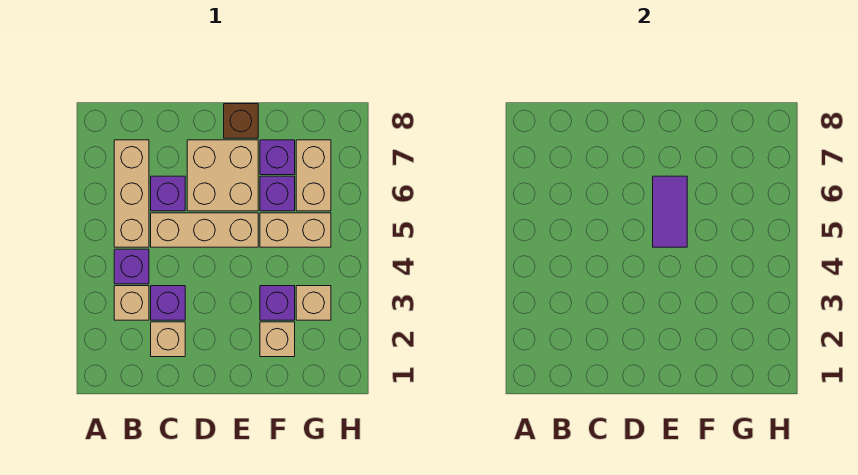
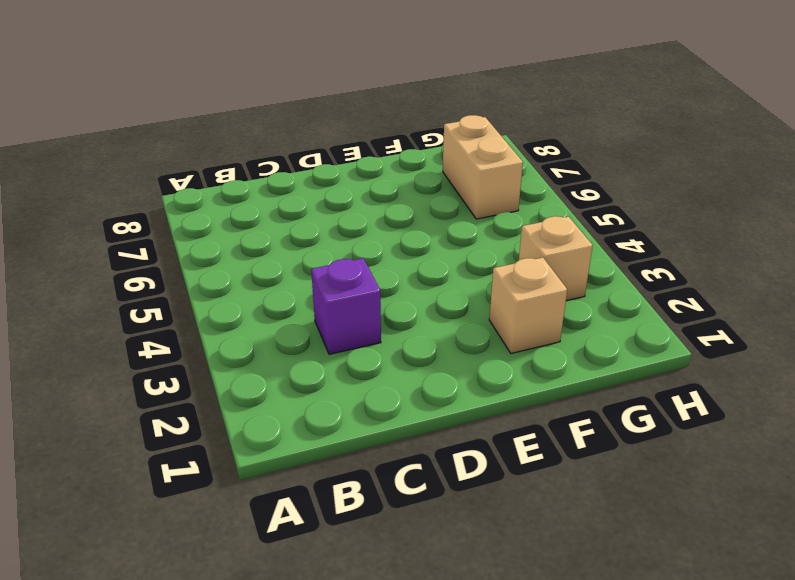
none -> tan brick B3 level 1
none -> purple brick B4 level 1
none -> tan brick B5:B7 level 1

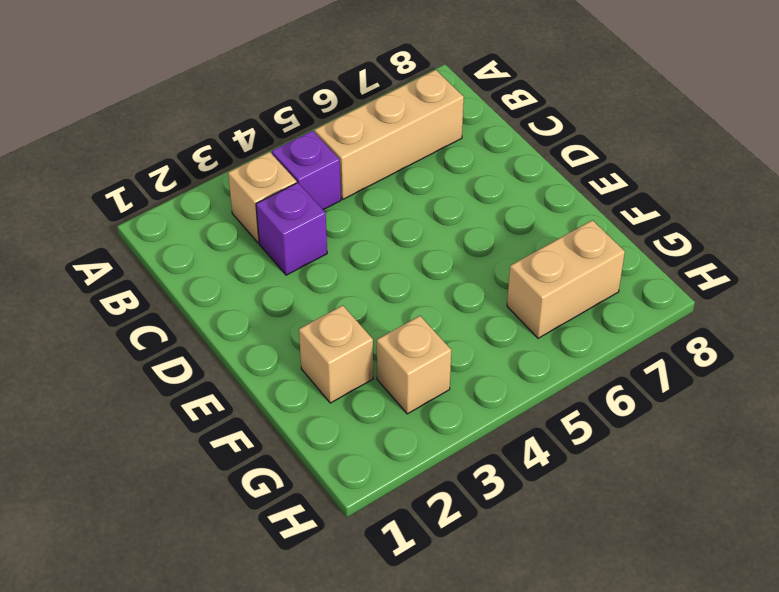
none -> tan brick C2 level 1
none -> tan brick C5:E5 level 1
none -> purple brick C6 level 1

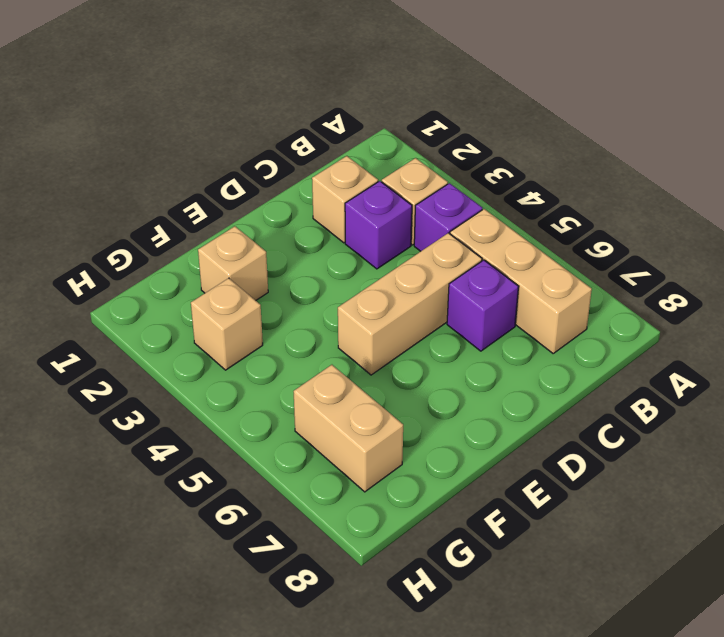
none -> tan brick D6:E7 level 1
none -> brown brick E8 level 1
none -> purple brick F3 level 1

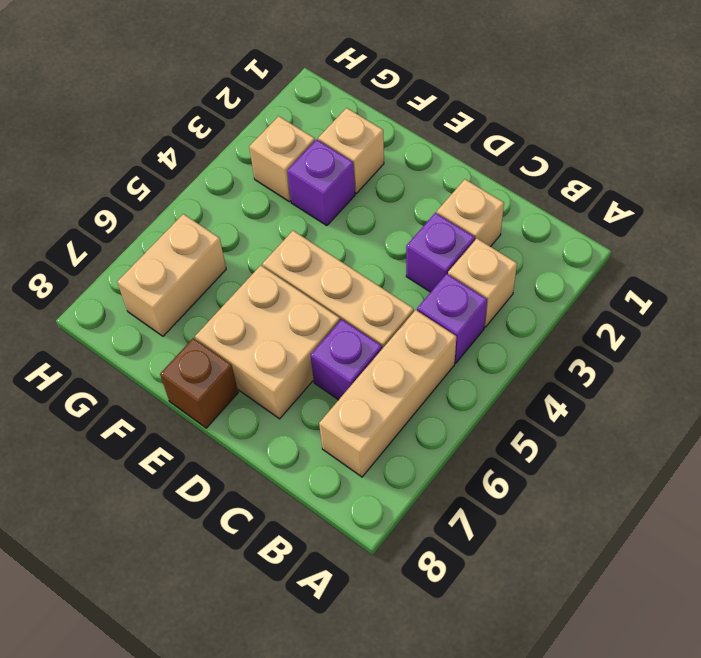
none -> tan brick F5:G5 level 1
none -> purple brick F6 level 1
none -> purple brick F7 level 1

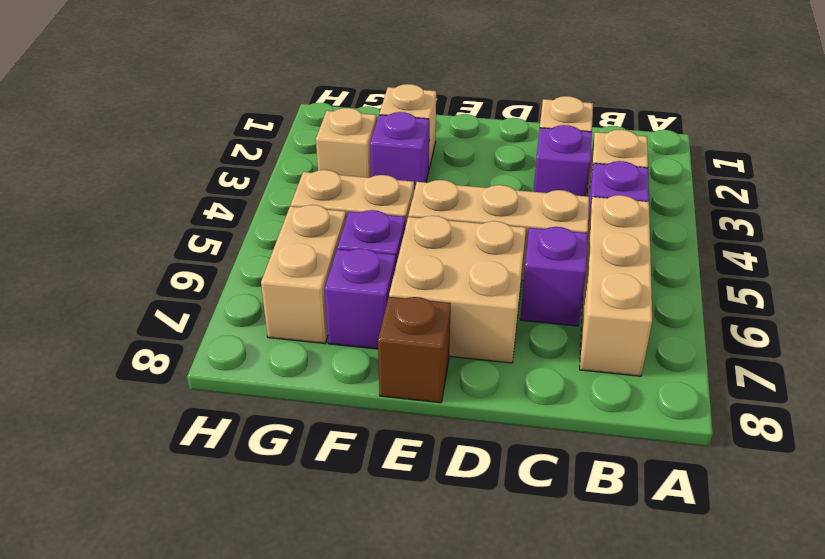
none -> purple tile E5:E6 level 2

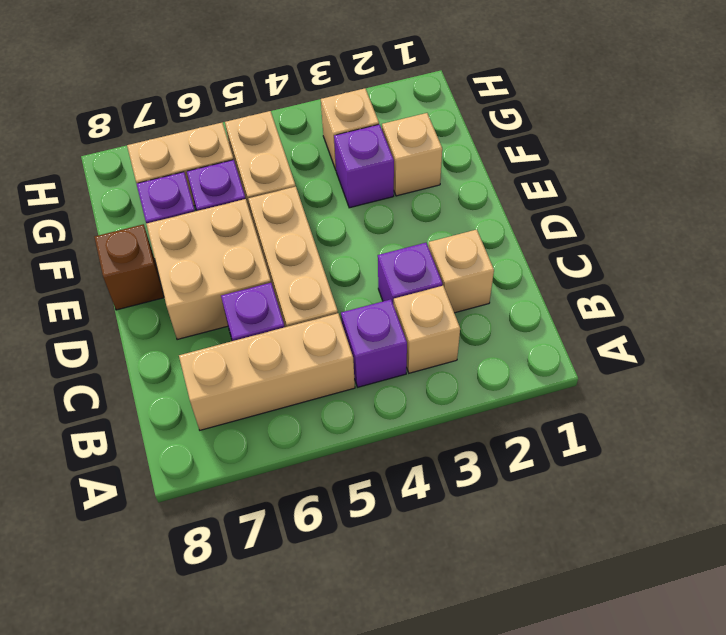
none -> purple tile E5:E6 level 2

